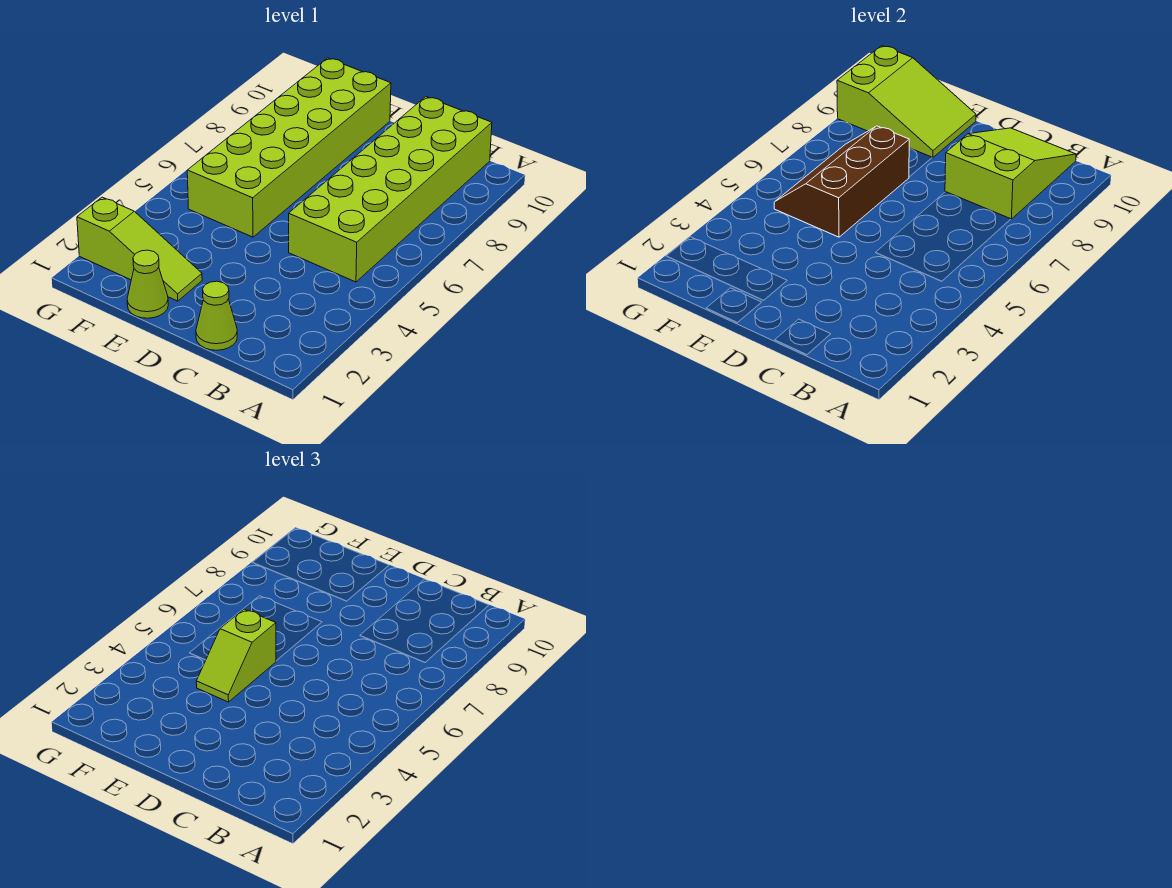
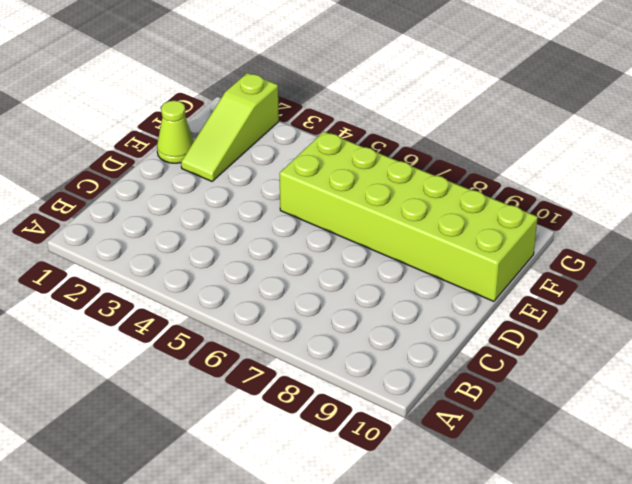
none -> lime brick B5:C10 level 1
none -> lime cone C1 level 1

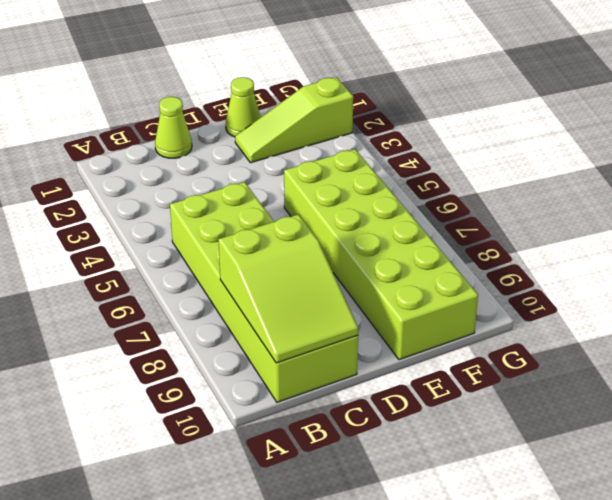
none -> brown slope E5:F7 level 2 top E
none -> lime slope E9:G10 level 2 top G

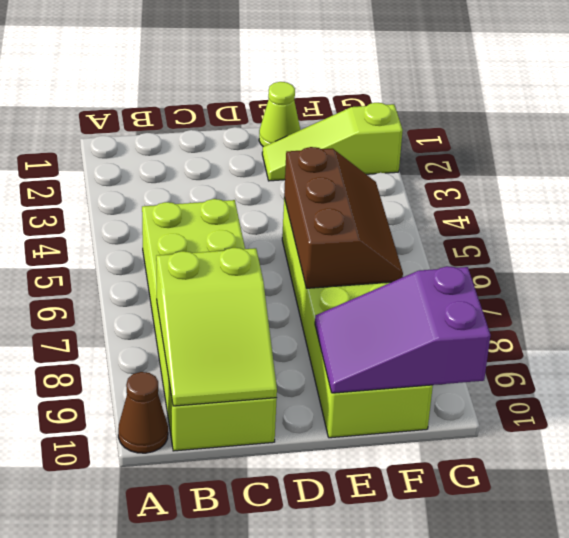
brown cone A10 level 1 -> none
purple slope E9:G10 level 2 top G -> lime slope E9:G10 level 2 top G
none -> lime cone C1 level 1
none -> lime slope E4:E5 level 3 top 5

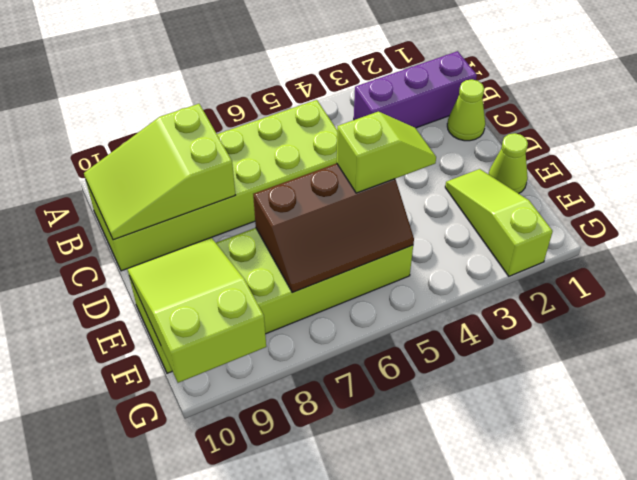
purple brick B1:B3 level 1 -> none

